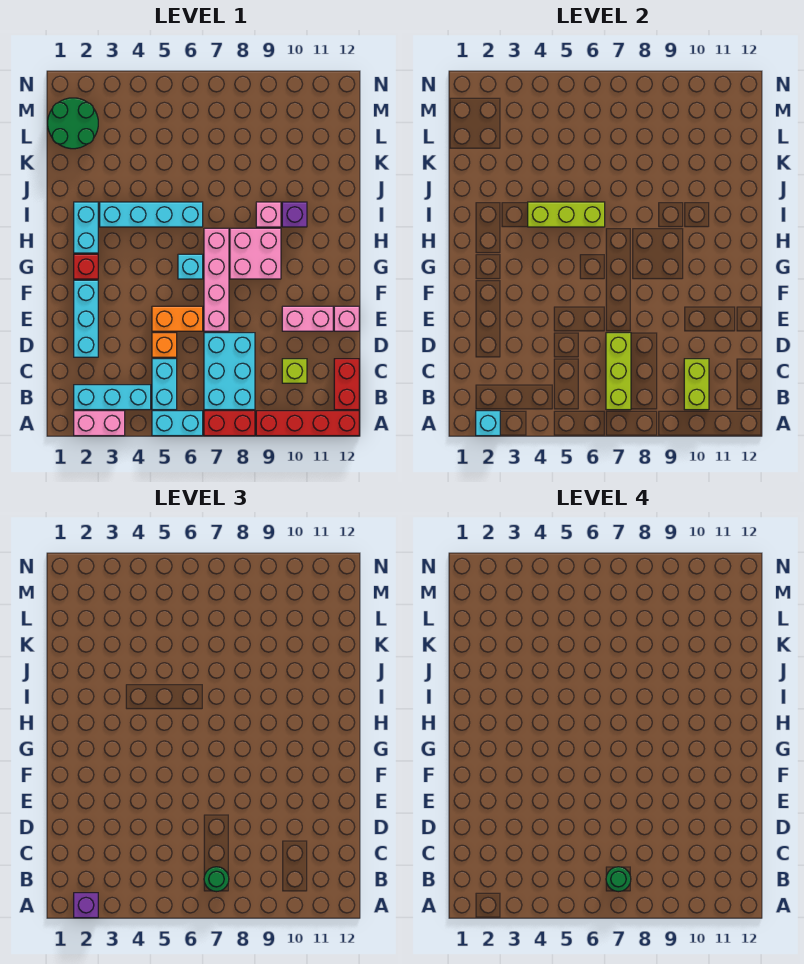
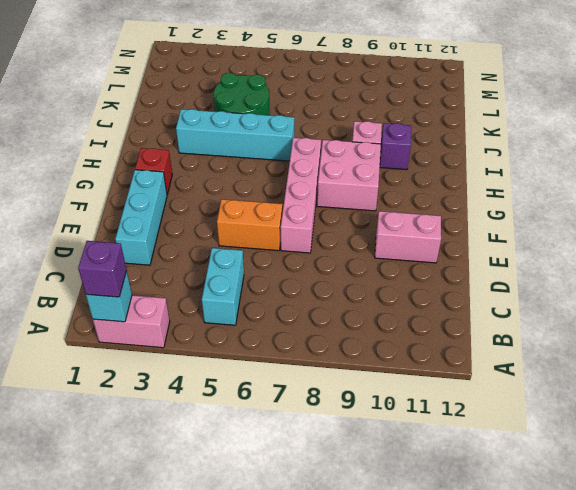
green round brick J4:K5 level 1 -> green round brick L1:M2 level 1
none -> cyan brick A5:A6 level 1
none -> red brick A7:A8 level 1
none -> red brick A9:A12 level 1
none -> cyan brick B2:B4 level 1

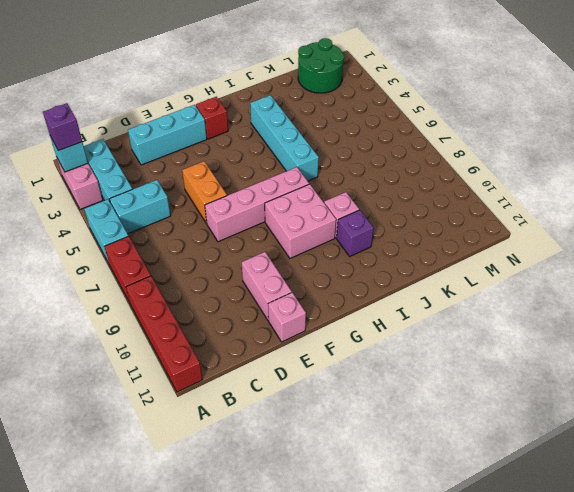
none -> cyan brick B7:D8 level 1
none -> red brick B12:C12 level 1
none -> lime brick C10 level 1
none -> orange brick D5 level 1

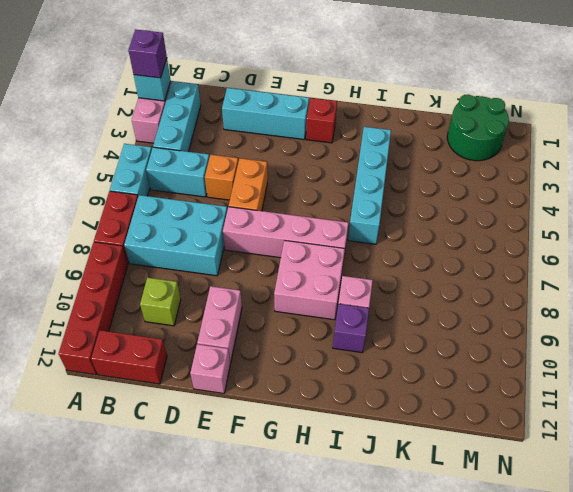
none -> cyan brick G6 level 1
none -> cyan brick H2:I2 level 1
none -> lime brick B7:D7 level 2
none -> lime brick B10:C10 level 2

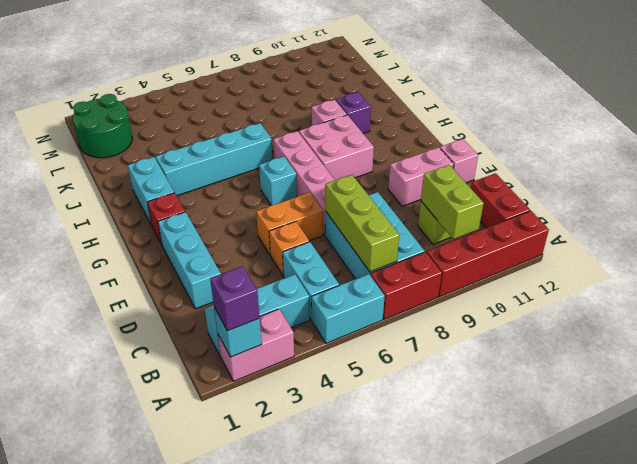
none -> lime brick I4:I6 level 2
none -> green round brick B7 level 3
none -> green round brick B7 level 4

